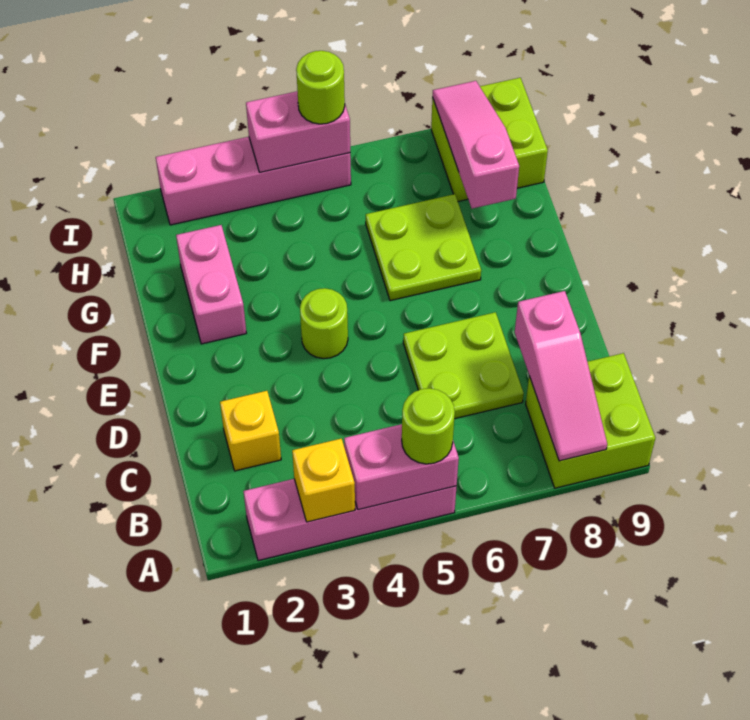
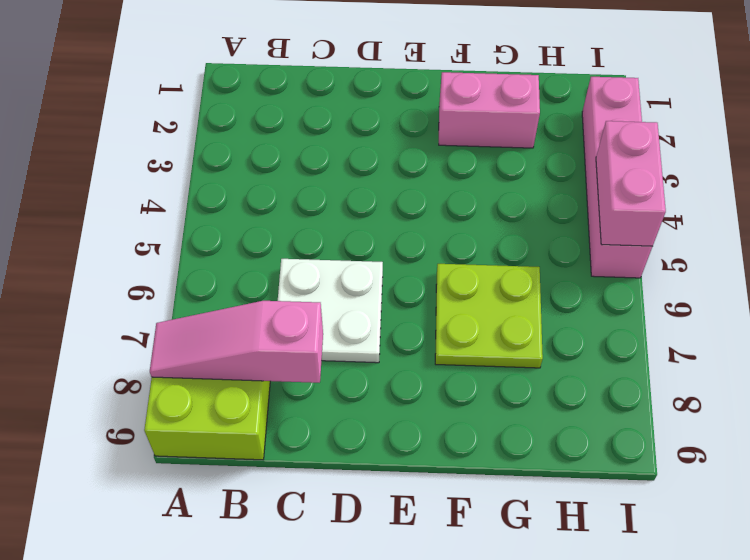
white plate C6:D7 level 1 -> lime plate C6:D7 level 1
none -> pink brick A2:A5 level 1
none -> yellow brick C2 level 1
none -> lime round brick E4 level 1

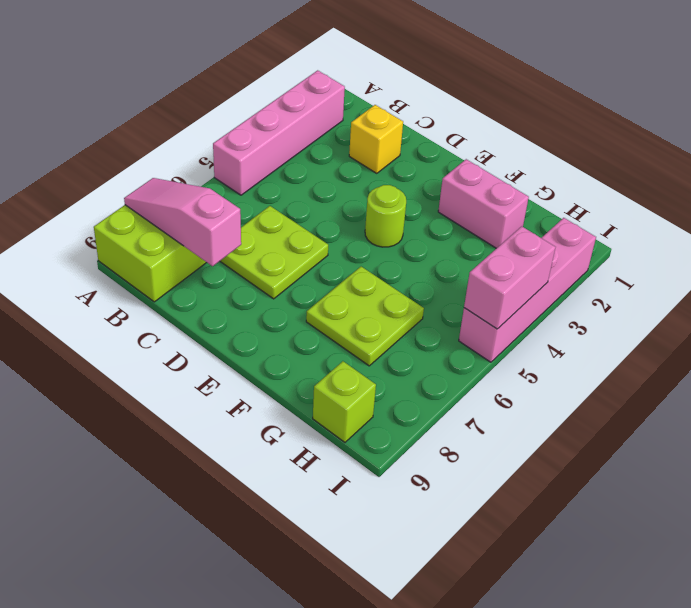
lime brick H9 level 1 -> lime brick H8:I9 level 1
none -> yellow brick A3 level 2
none -> pink brick A4:A5 level 2
none -> pink slope G8:I8 level 2 top G

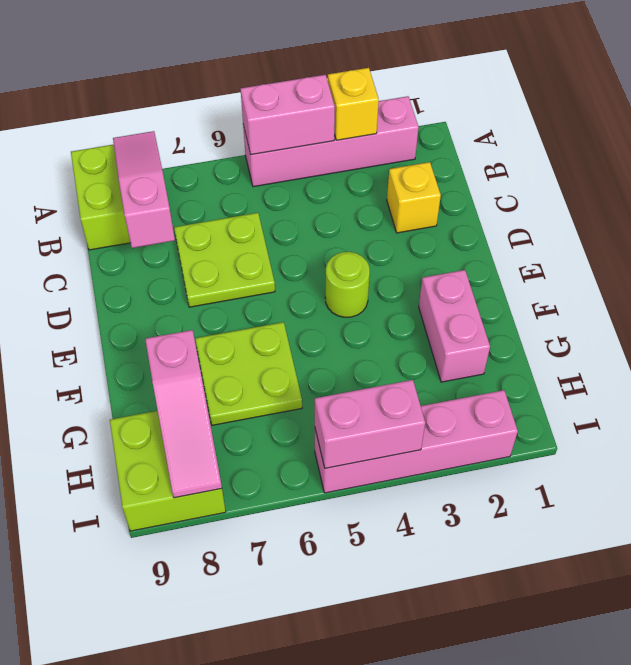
none -> lime round brick A5 level 3
none -> lime round brick I5 level 3

